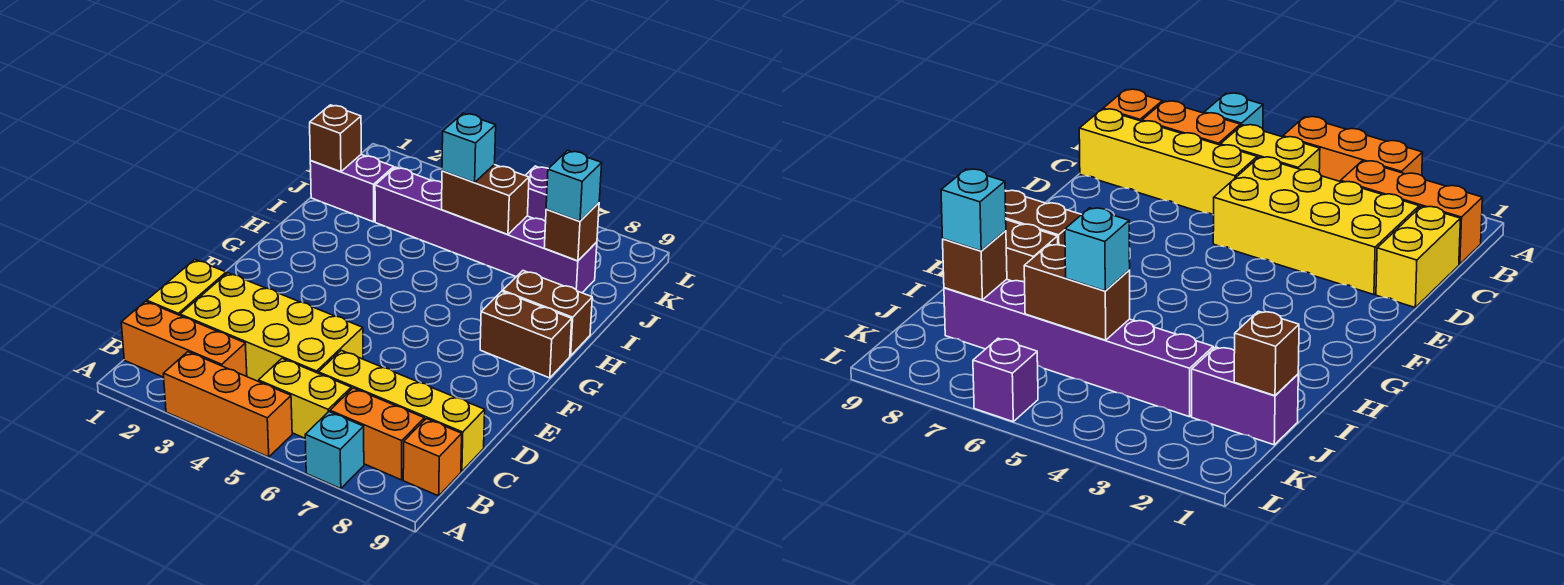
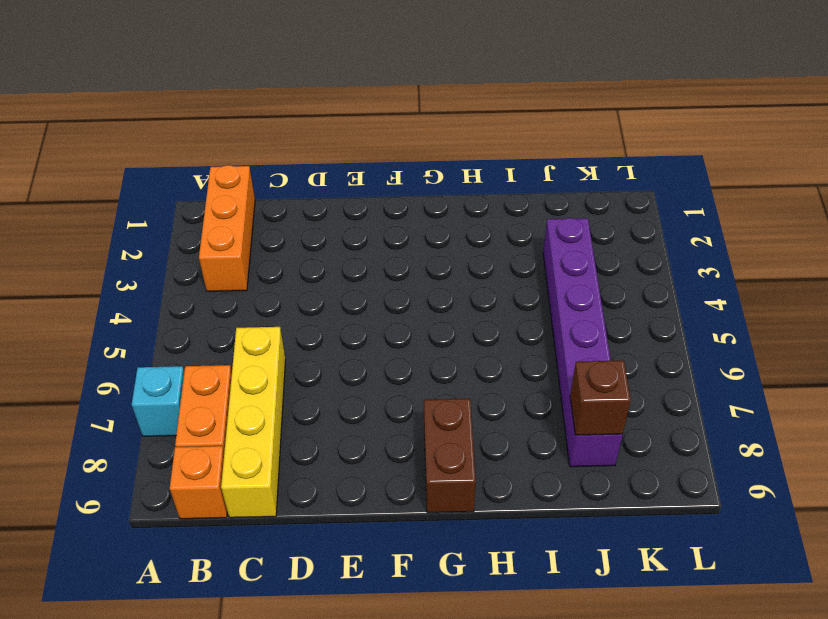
none -> orange brick A3:A5 level 1
none -> yellow brick B5:B6 level 1
none -> yellow brick C1:D1 level 1

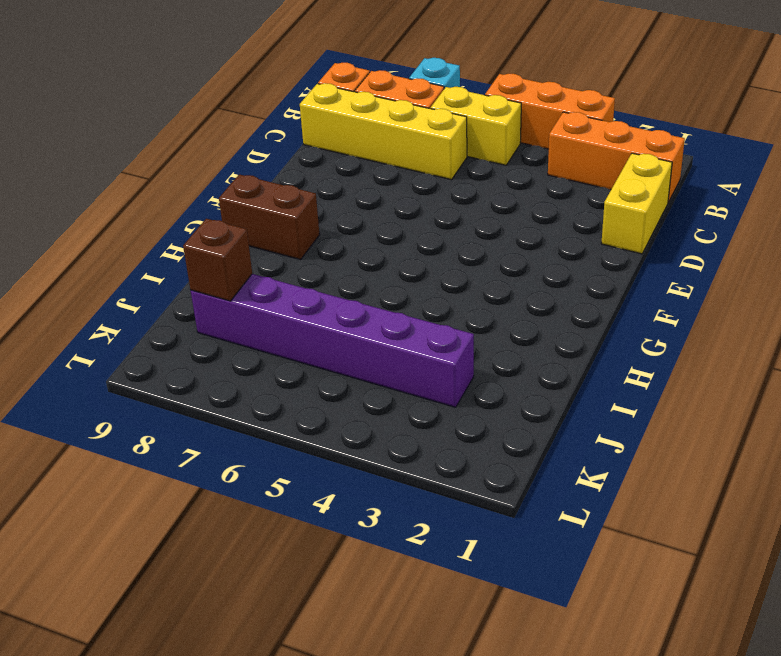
none -> yellow brick C2:D5 level 1
none -> brown brick H8:H9 level 1
none -> purple brick J1:J2 level 1

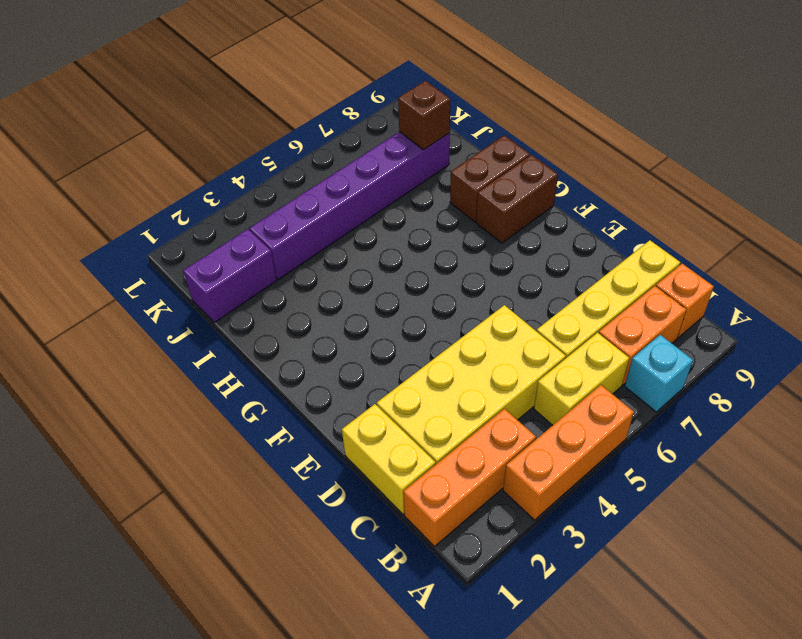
none -> purple brick L6 level 1
none -> brown brick J1 level 2
none -> brown brick J5:J6 level 2

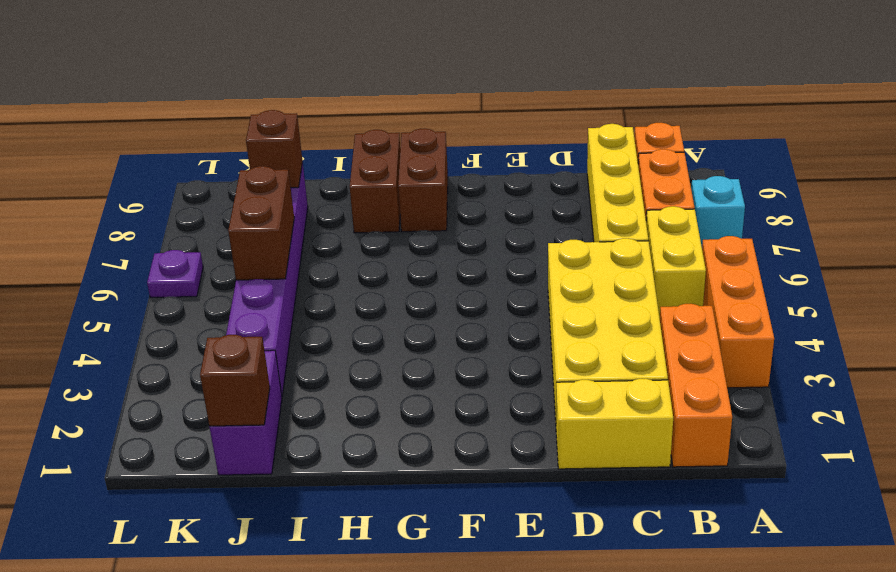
purple plate L6 level 1 -> purple brick L6 level 1
none -> cyan brick J5 level 3
none -> cyan brick J8 level 3

